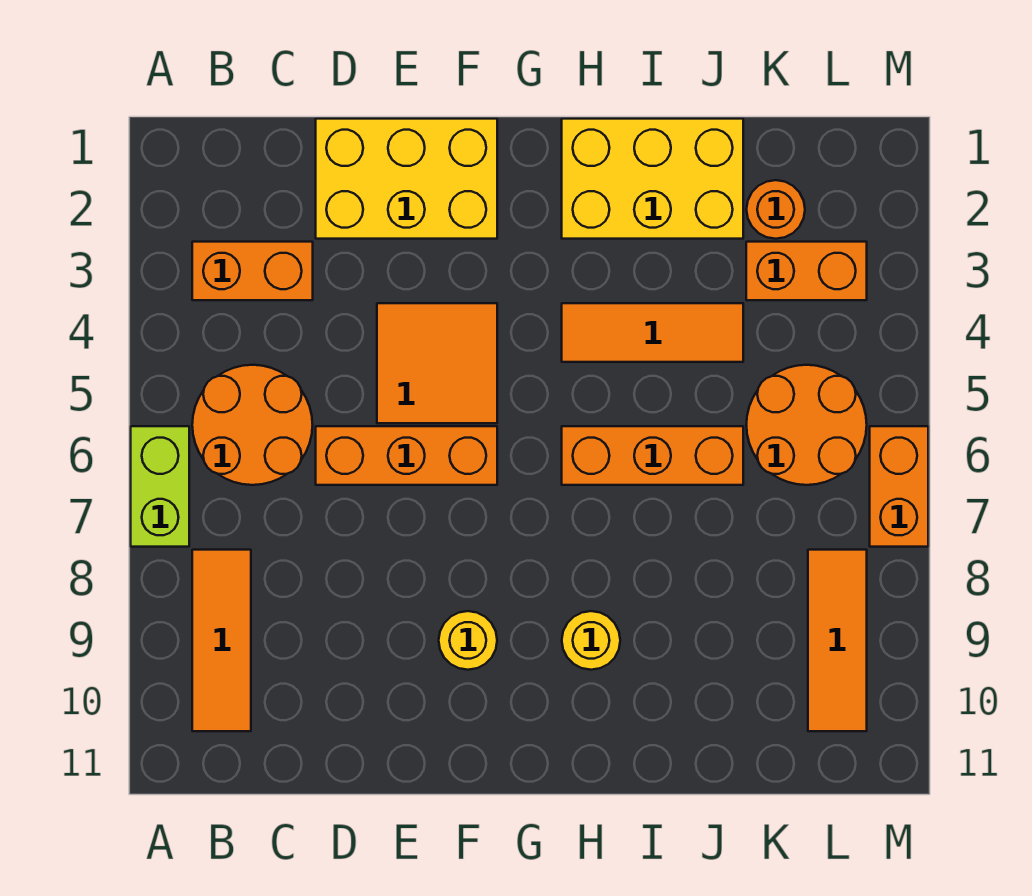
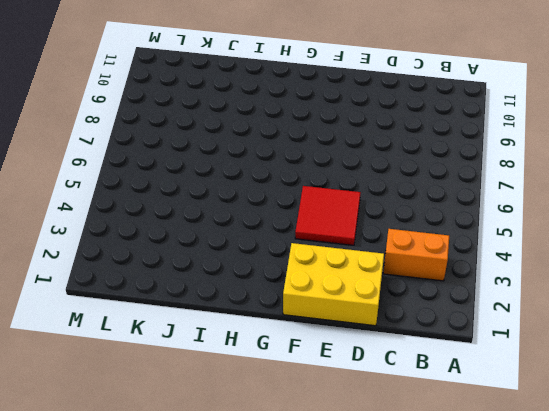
red tile E4:F5 level 1 -> orange tile E4:F5 level 1
none -> lime brick A6:A7 level 1
none -> orange round brick B5:C6 level 1
none -> orange tile B8:B10 level 1

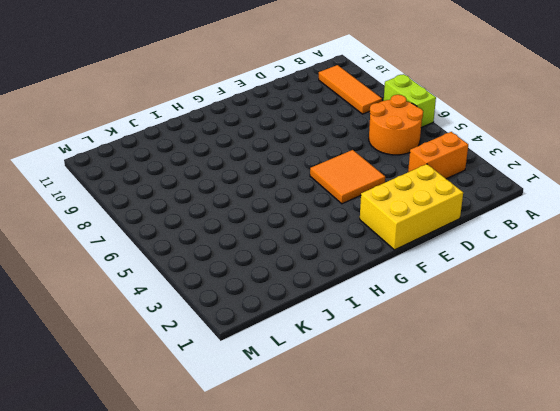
none -> orange brick D6:F6 level 1
none -> yellow round brick F9 level 1
none -> yellow brick H1:J2 level 1

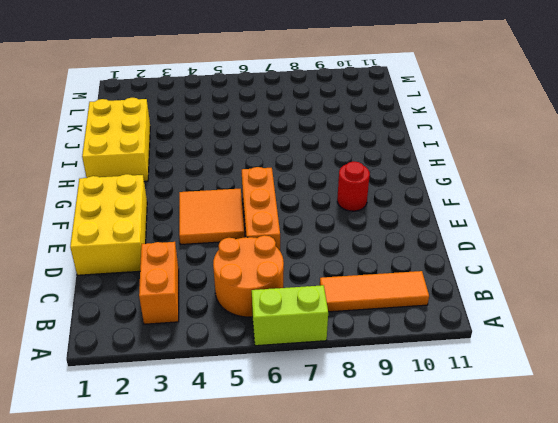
red round brick F9 level 1 -> yellow round brick F9 level 1
none -> orange tile H4:J4 level 1
none -> orange brick H6:J6 level 1
none -> yellow round brick H9 level 1

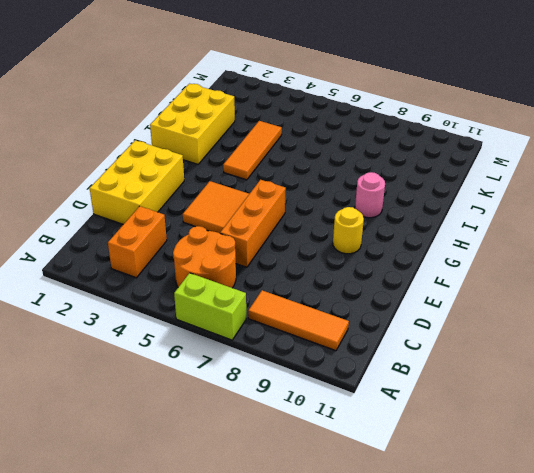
pink round brick H9 level 1 -> yellow round brick H9 level 1
none -> orange brick H6:J6 level 1
none -> orange round brick K2 level 1
none -> orange brick K3:L3 level 1

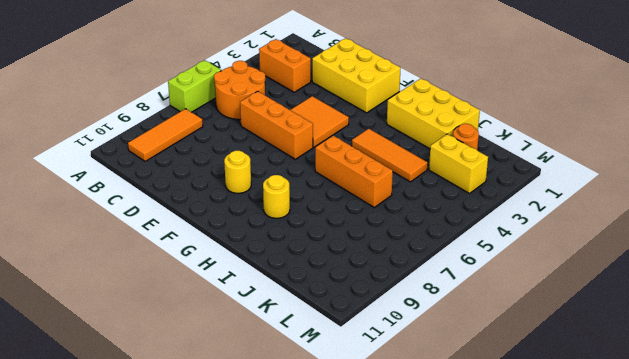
yellow brick K3:L3 level 1 -> orange brick K3:L3 level 1
none -> orange round brick K5:L6 level 1
none -> orange tile L8:L10 level 1
none -> orange brick M6:M7 level 1

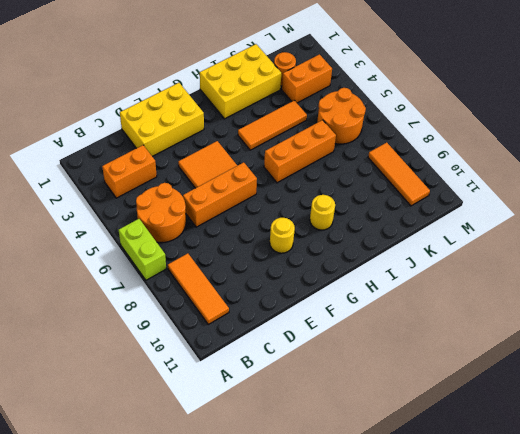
none -> orange brick M6:M7 level 1

